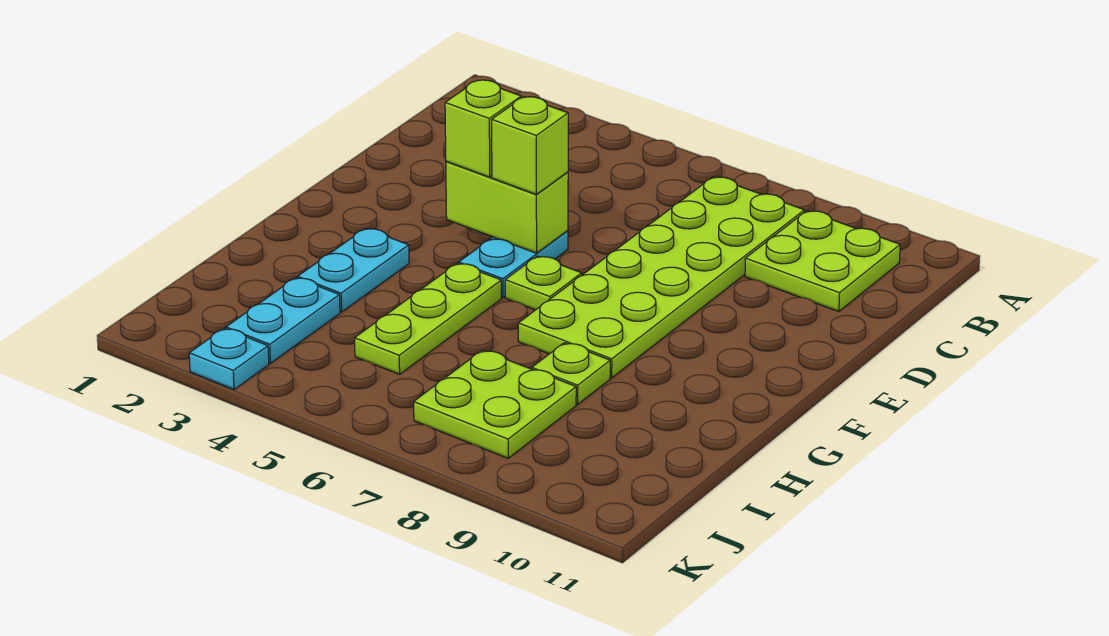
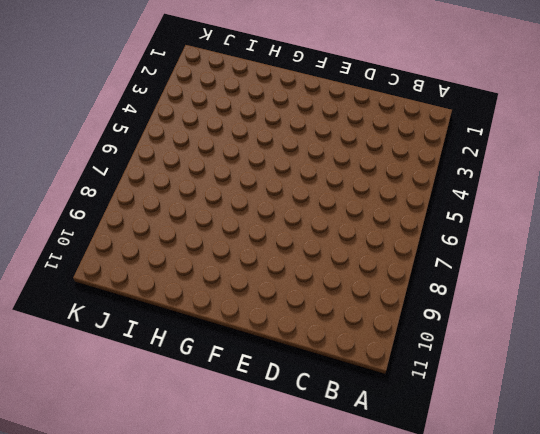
none -> lime plate B7:G8 level 1
none -> lime plate B9:C10 level 1
none -> cyan plate E5:F5 level 1

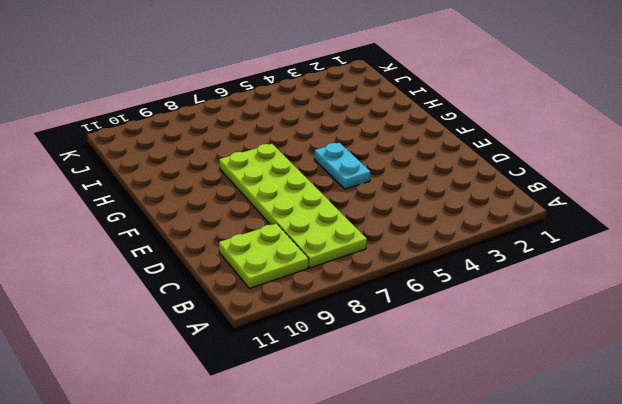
none -> lime plate F6 level 1
none -> cyan plate G3:H3 level 1
none -> lime plate G5:I5 level 1

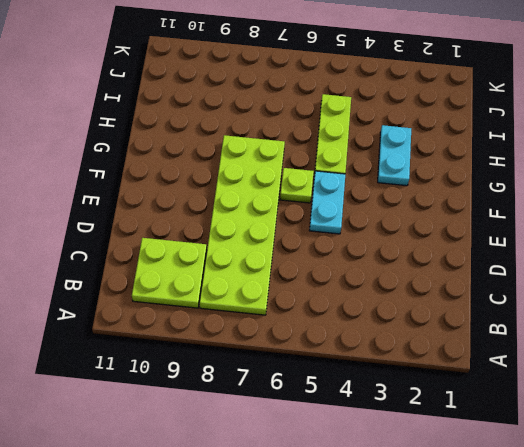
none -> lime plate H8 level 1
none -> cyan plate I3:J3 level 1
none -> lime plate I7:J8 level 1

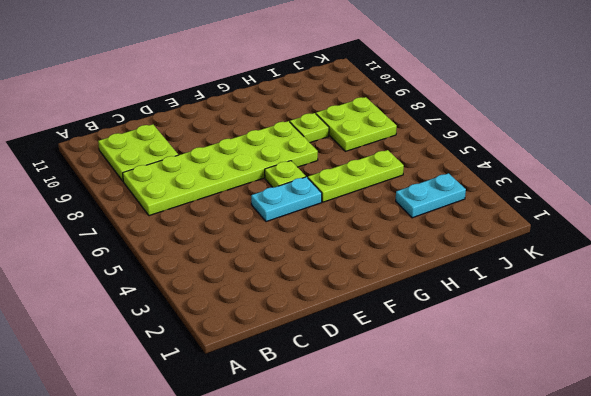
none -> cyan plate G3:H3 level 1
none -> cyan plate K3 level 1
none -> lime brick E4:E5 level 2

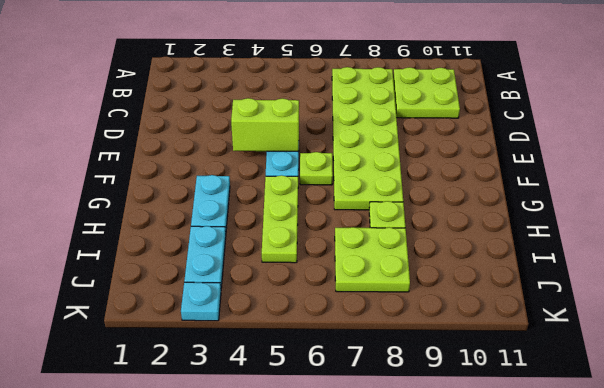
none -> lime brick E4 level 3
none -> lime brick E5 level 3

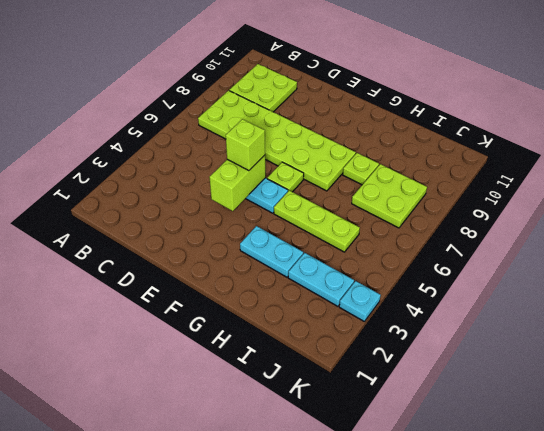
none -> lime brick E4 level 3

